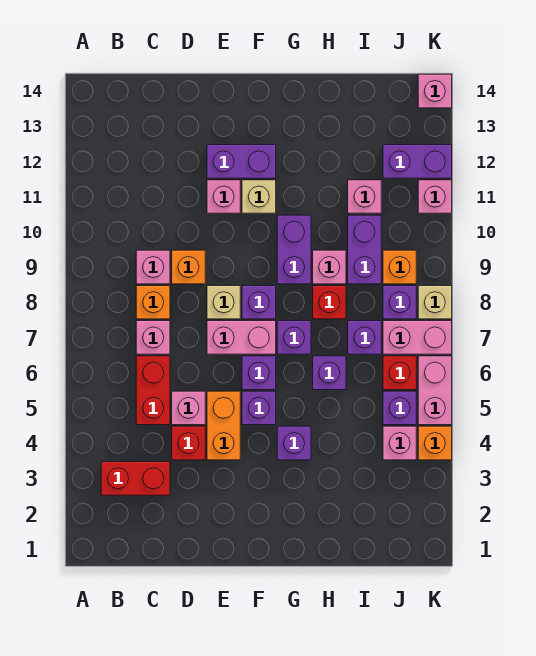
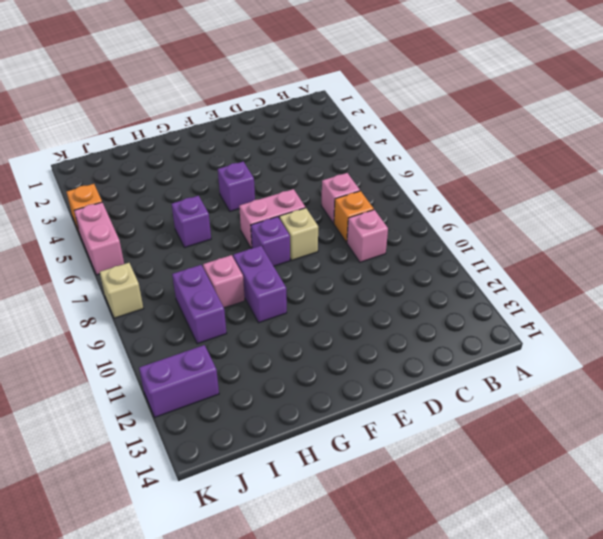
none -> red brick B3:C3 level 1
none -> red brick C5:C6 level 1
none -> red brick D4 level 1
none -> pink brick D5 level 1

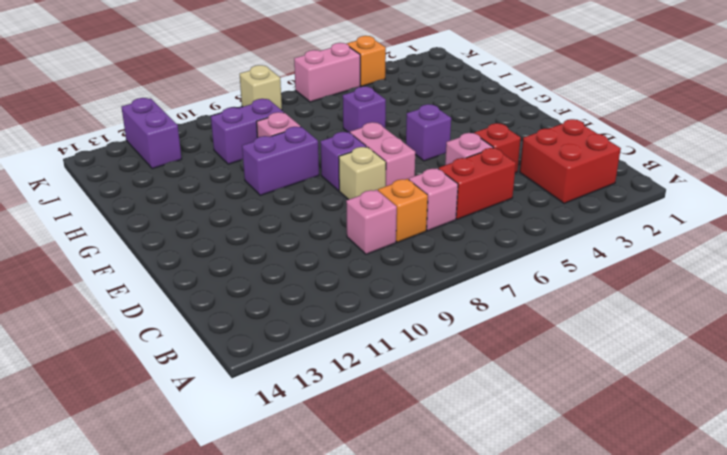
red brick B2:C3 level 1 -> red brick B3:C3 level 1
none -> orange brick D9 level 1
none -> orange brick E4:E5 level 1
none -> pink brick E11 level 1
none -> purple brick E12:F12 level 1

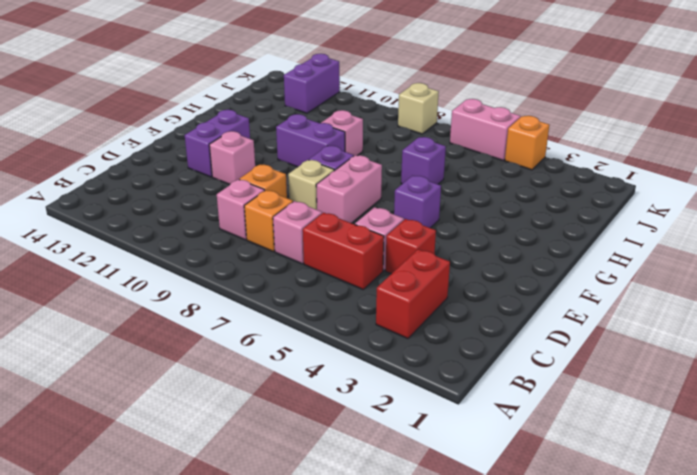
none -> orange brick E4:E5 level 1
none -> purple brick F6 level 1
none -> tan brick F11 level 1
none -> purple brick G4 level 1

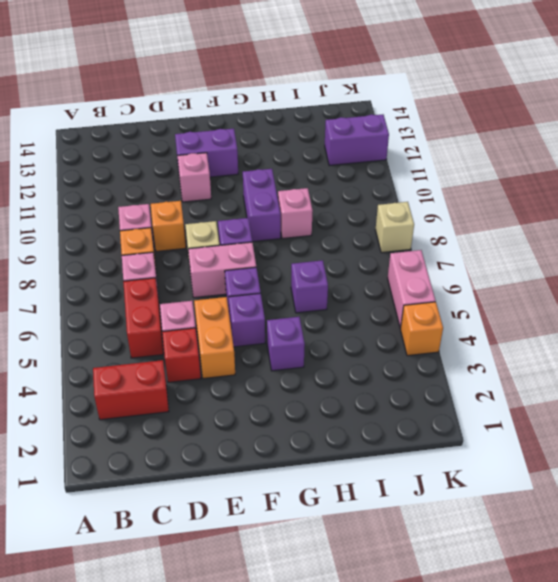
none -> tan brick F11 level 1
none -> purple brick G7 level 1
none -> red brick H8 level 1
none -> purple brick I7 level 1

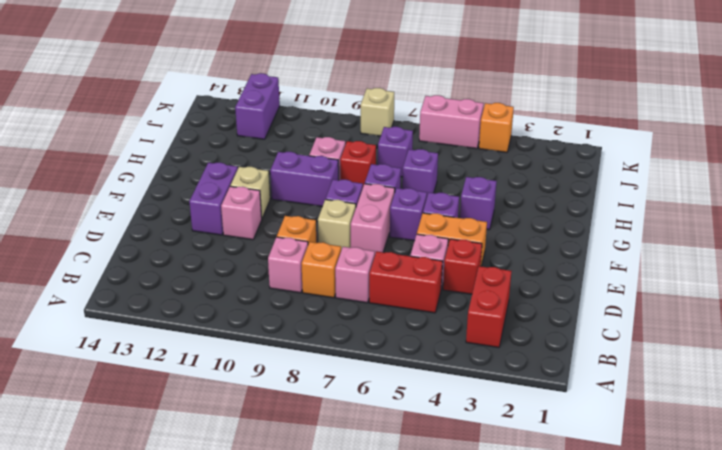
none -> purple brick I9:I10 level 1
none -> pink brick I11 level 1
none -> pink brick J4 level 1
none -> purple brick J5 level 1

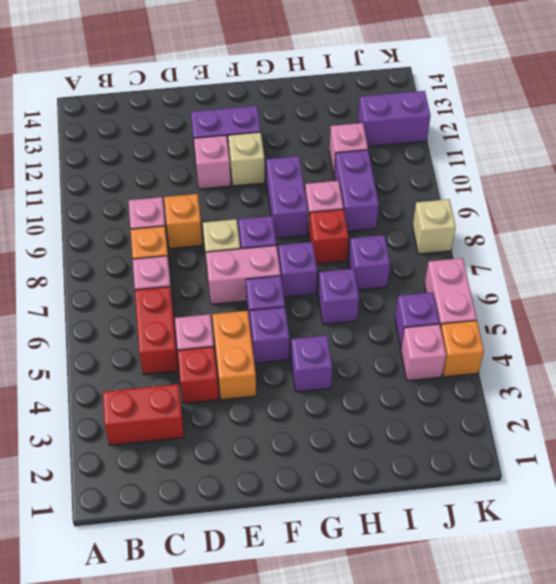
none -> red brick J6 level 1
none -> pink brick J7:K7 level 1
none -> purple brick J8 level 1
none -> orange brick J9 level 1

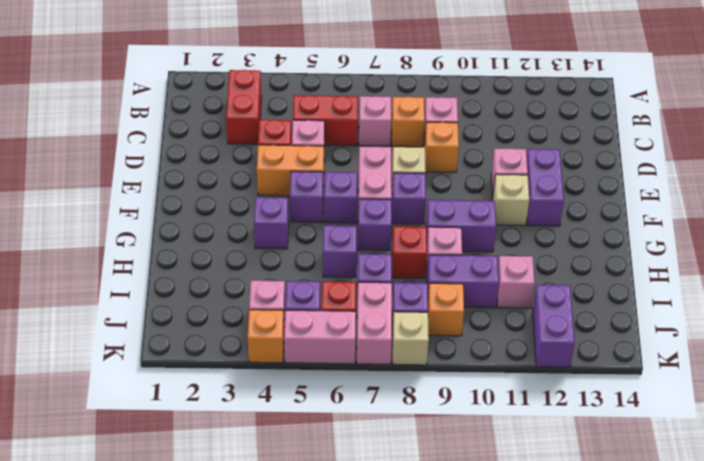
none -> pink brick K11 level 1
none -> pink brick K14 level 1

